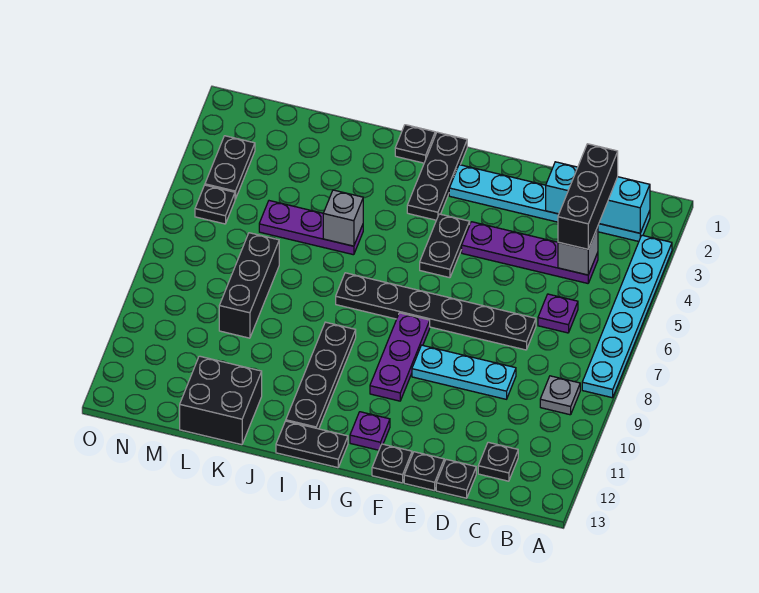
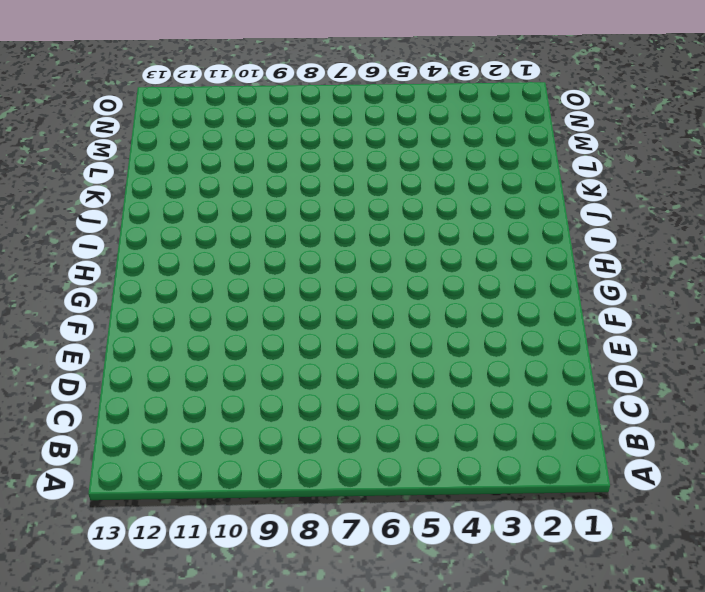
none -> cyan plate A3:A8 level 1
none -> cyan plate B2:G2 level 1
none -> grey plate B9 level 1

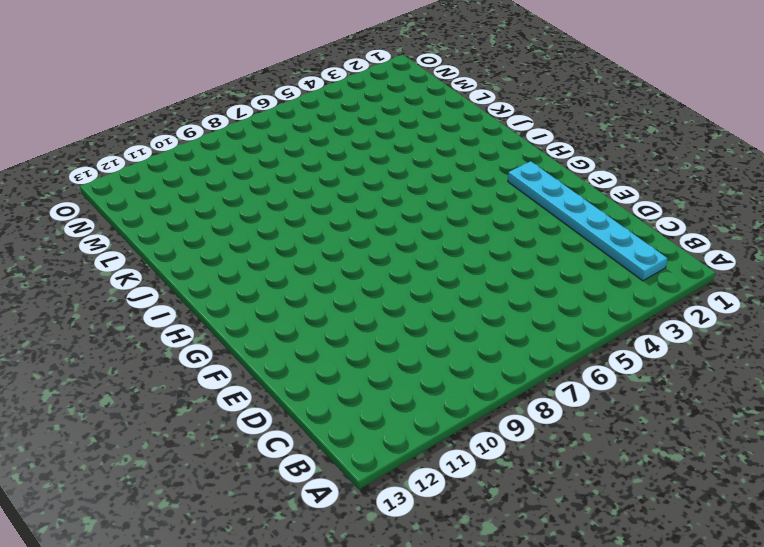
none -> cyan plate A3:A8 level 1
none -> grey plate B9 level 1
none -> purple plate C4:F4 level 1

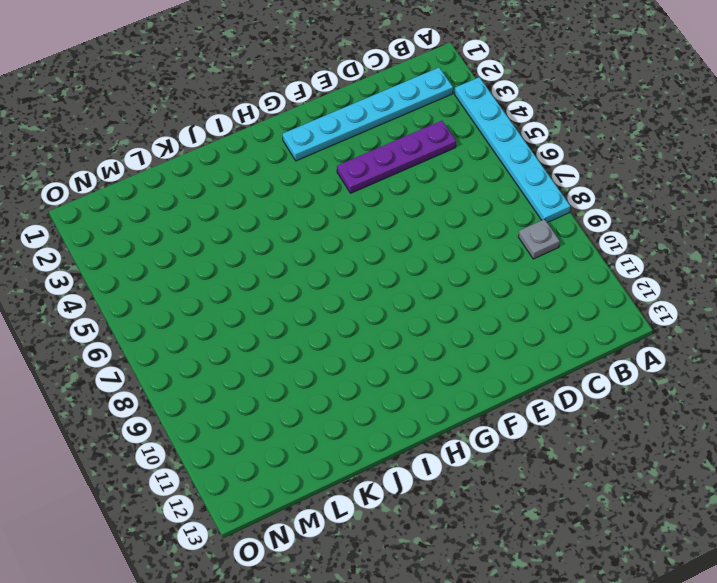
none -> purple plate C6 level 1
none -> black plate C12 level 1
none -> black plate D7:I7 level 1

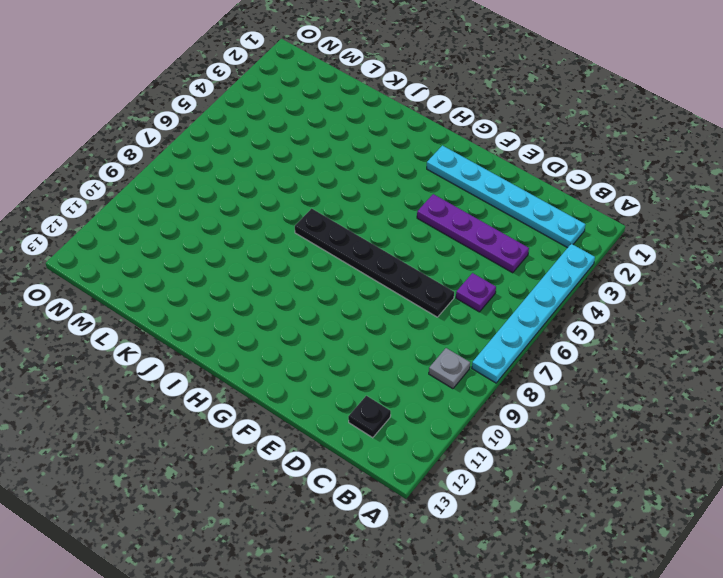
none -> cyan plate D9:F9 level 1
none -> black plate D13 level 1
none -> black plate E13 level 1

